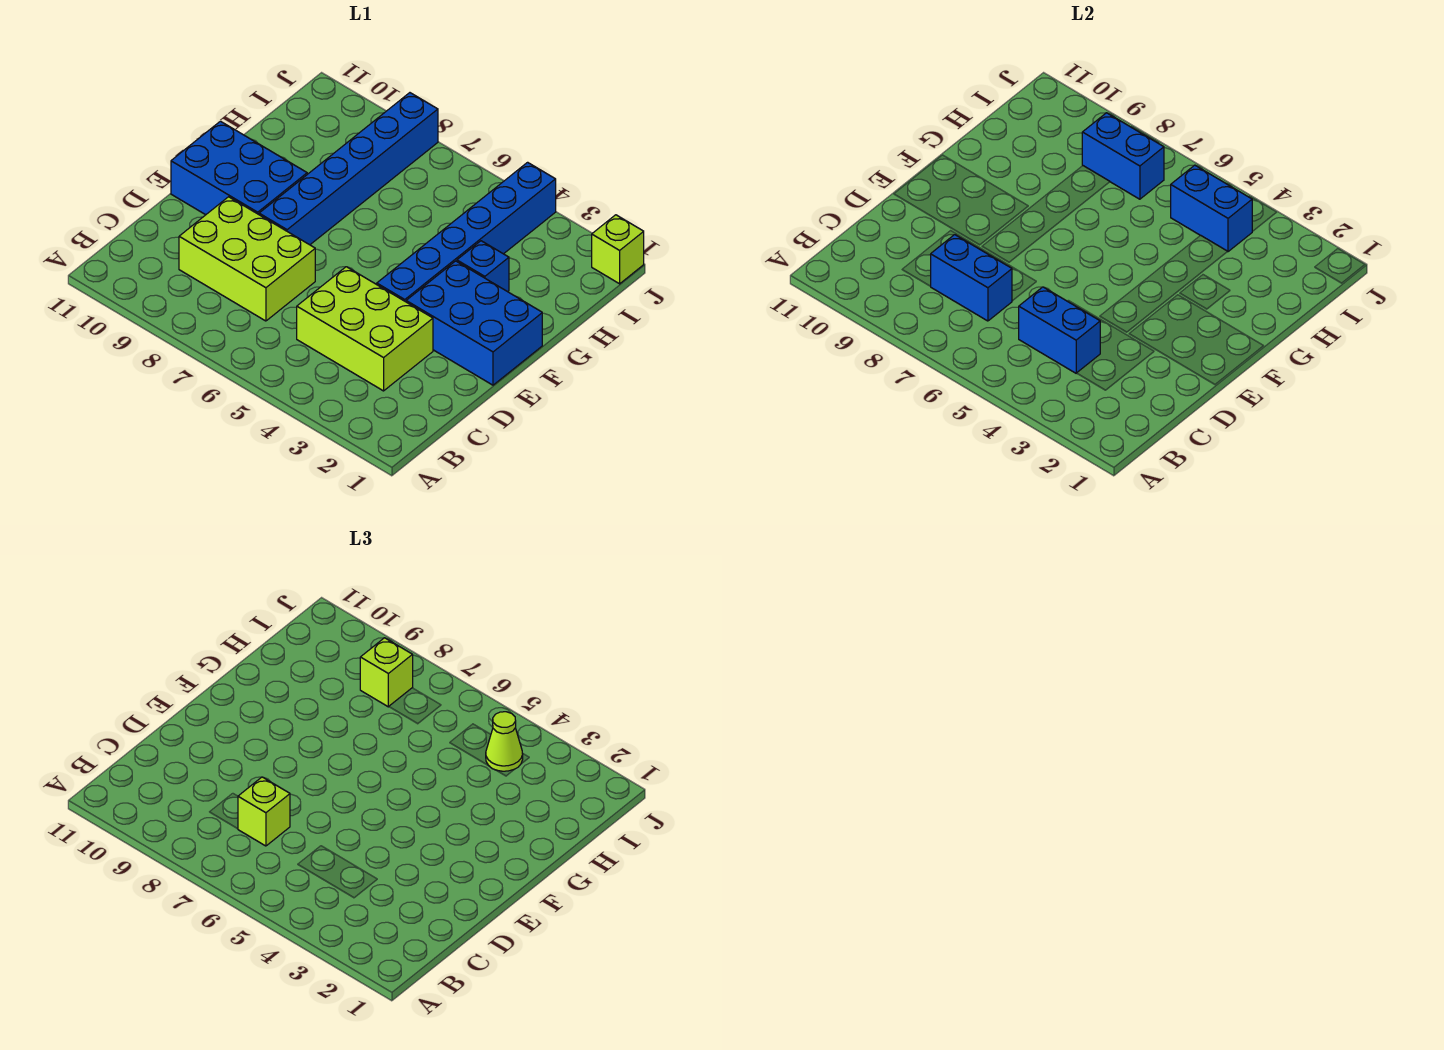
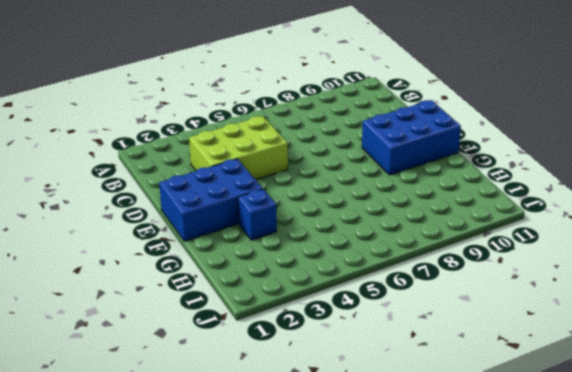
none -> lime brick C7:D9 level 1
none -> blue brick E4:J4 level 1
none -> blue brick E8:J8 level 1

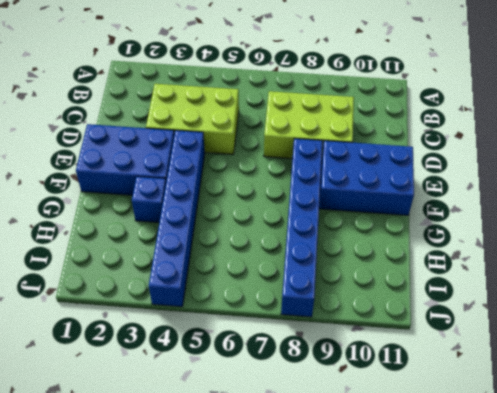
none -> lime brick J1 level 1
none -> blue brick C4:C5 level 2
none -> blue brick C7:C8 level 2

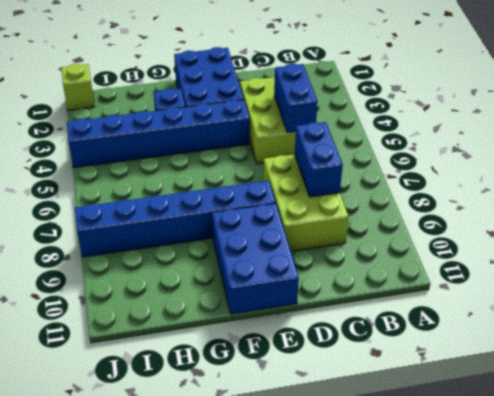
none -> blue brick I4:I5 level 2
none -> blue brick I7:I8 level 2
none -> lime brick C7 level 3

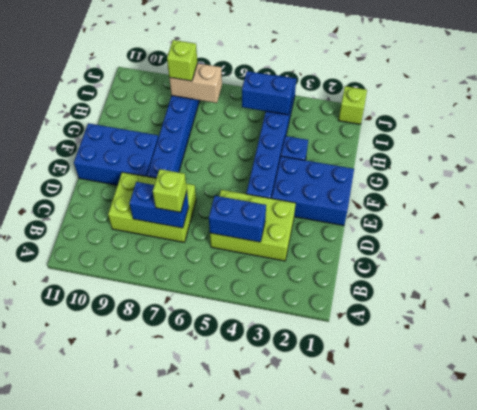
tan brick I7:I8 level 2 -> blue brick I7:I8 level 2
none -> lime cone I4 level 3

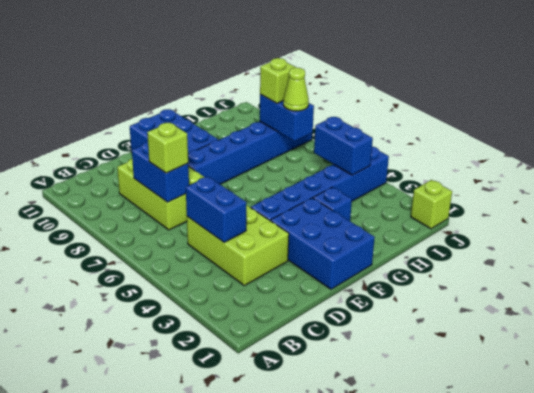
lime cone I7 level 3 -> lime cone I4 level 3

